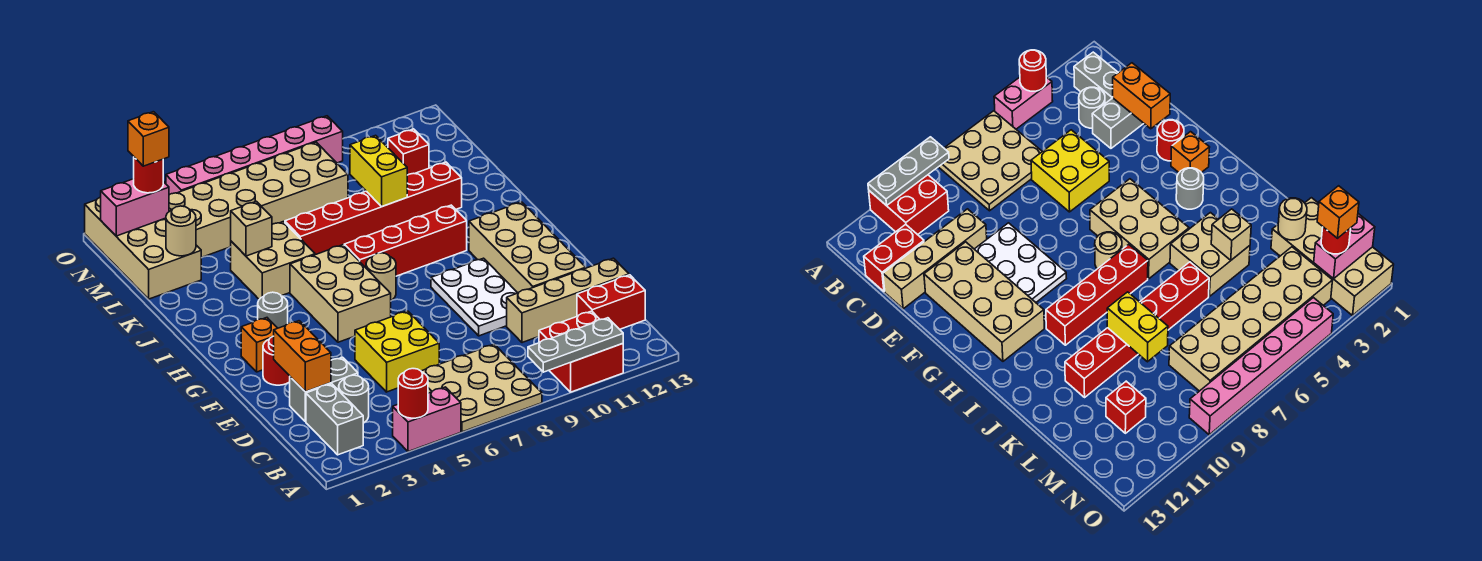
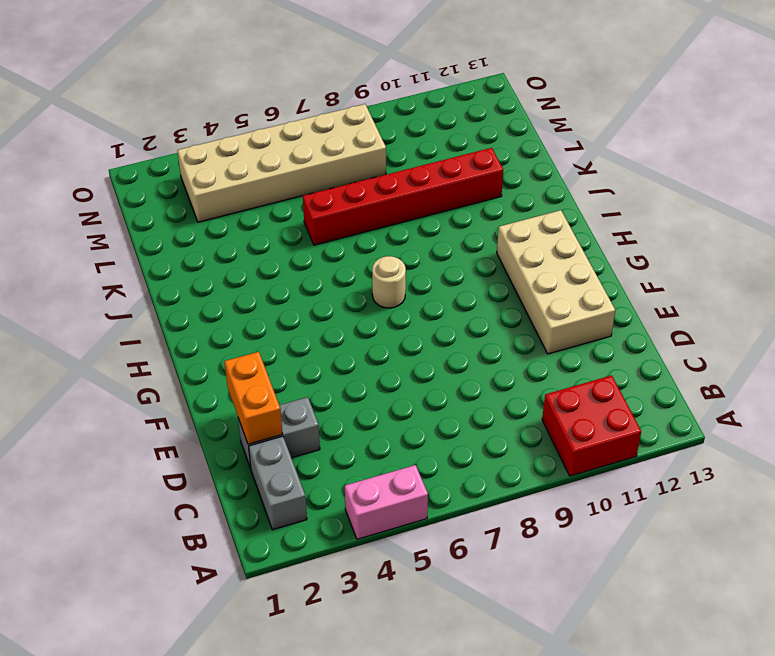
none -> tan plate A6:C8 level 1
none -> grey round brick C3 level 1
none -> red brick C12:C13 level 1
none -> yellow brick D5:E6 level 1

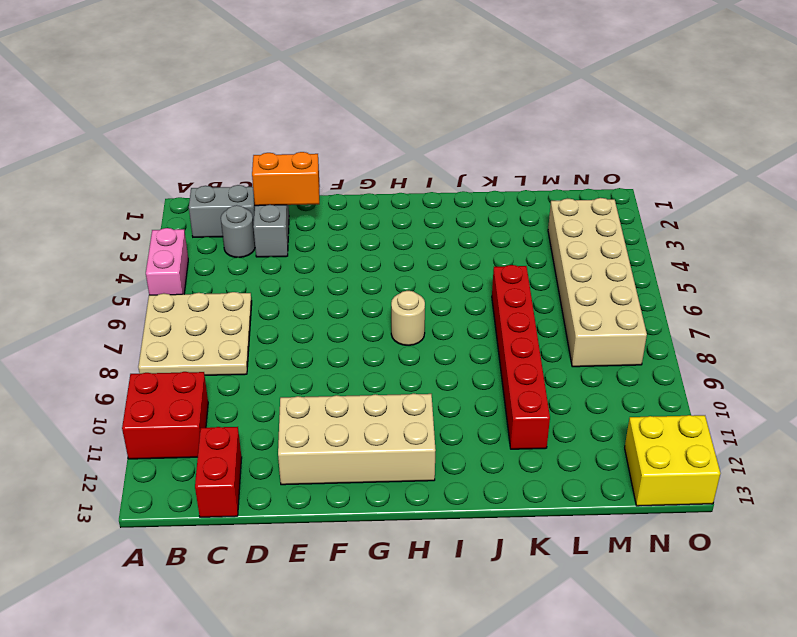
yellow brick N12:O13 level 1 -> yellow brick D5:E6 level 1
none -> tan brick D10:D13 level 1
none -> white plate E9:G10 level 1
none -> red round brick F2 level 1
none -> orange brick G2 level 1

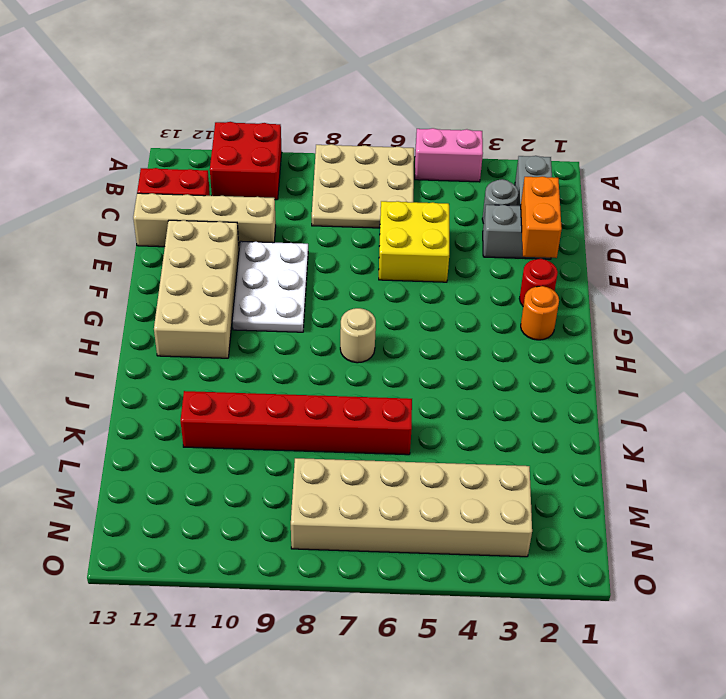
orange round brick G2 level 1 -> orange brick G2 level 1
none -> tan brick G5:I6 level 1
none -> grey round brick H3 level 1
none -> red brick I7:I10 level 1
none -> tan brick J4:K5 level 1

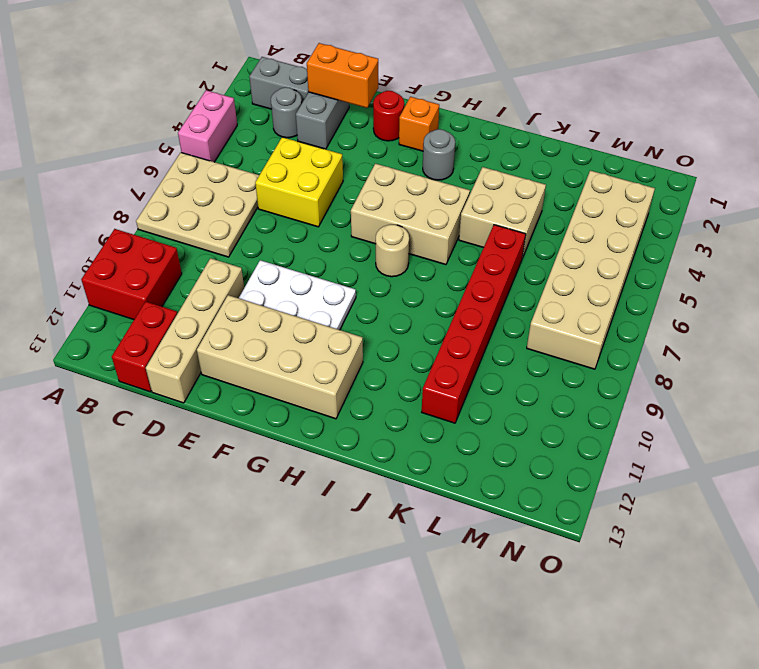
none -> red brick I7:I10 level 1
none -> tan brick L1:O2 level 1
none -> red brick M11 level 1
none -> pink brick O4:O9 level 1

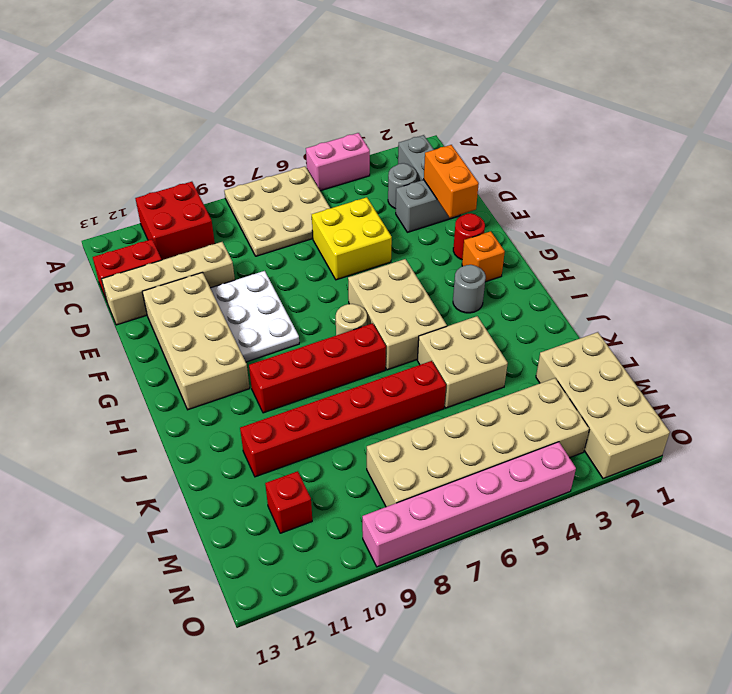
none -> red round brick A4 level 2
none -> grey plate A9:A11 level 2
none -> tan brick K4 level 2
none -> yellow brick K9:L9 level 2

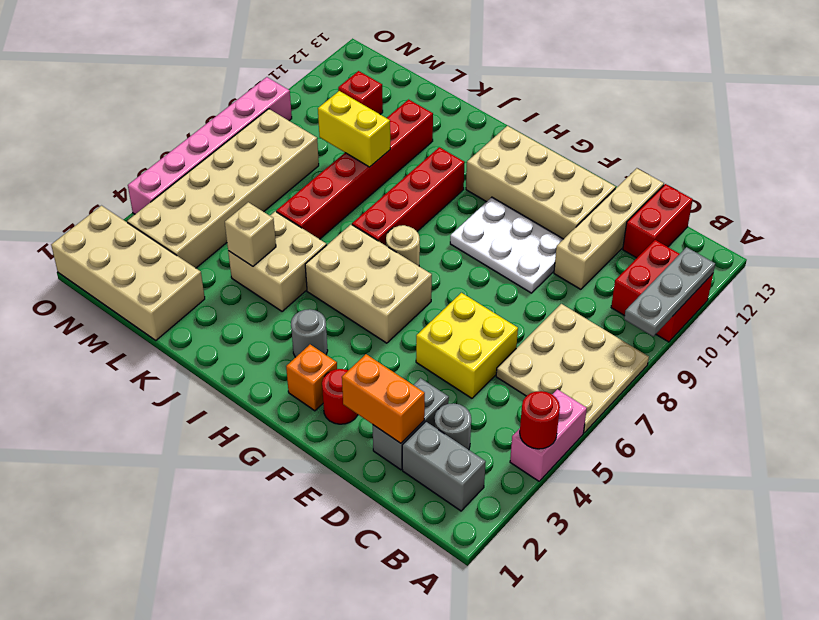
none -> tan round brick L2 level 2
none -> pink brick N1:N2 level 2
none -> red round brick N2 level 3
none -> orange brick N2 level 4

